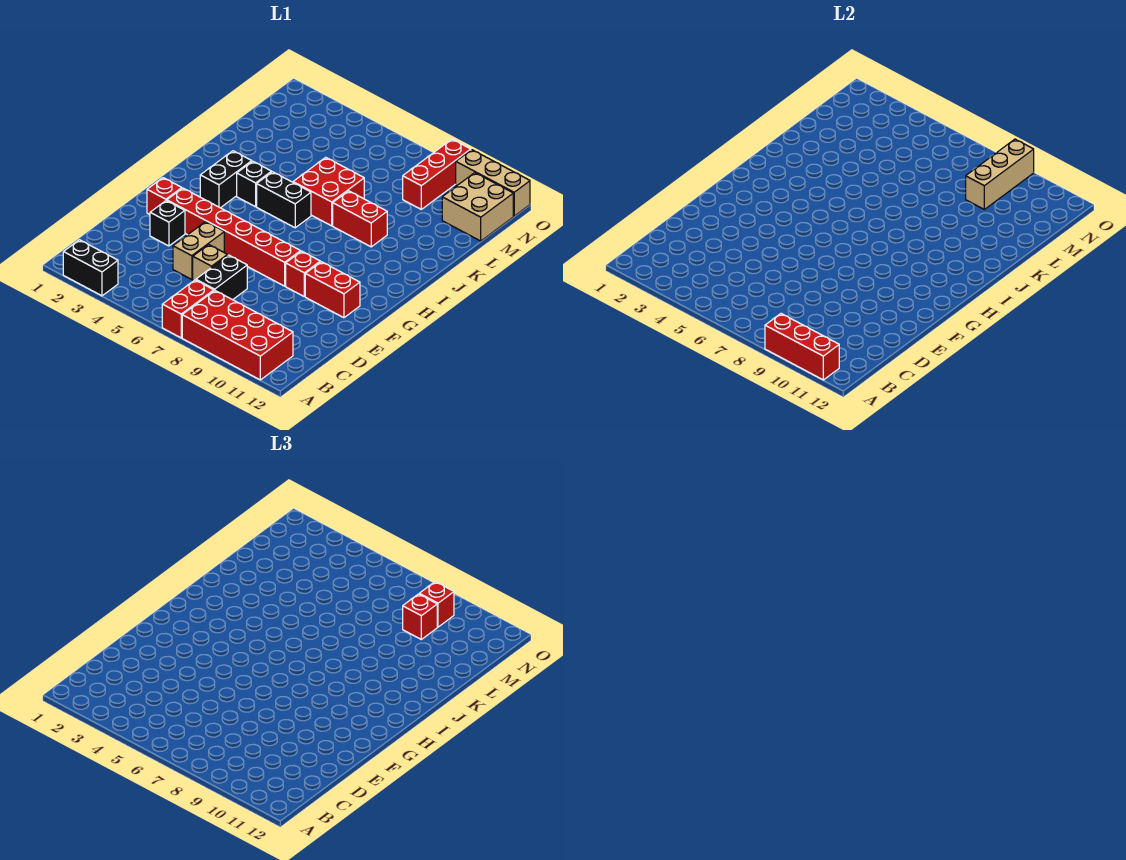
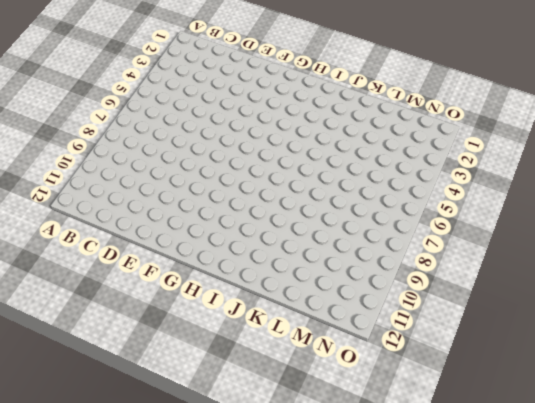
none -> black brick A2:A3 level 1
none -> red brick A7:B7 level 1
none -> red brick A8:B11 level 1

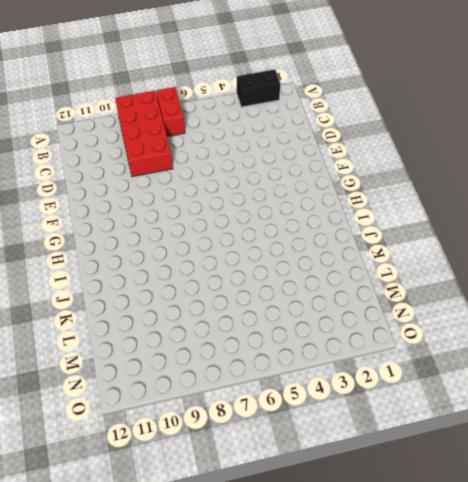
red brick A8:D9 level 1 -> red brick A8:B11 level 1
none -> black brick C7:D7 level 1
none -> tan brick D5:E5 level 1
none -> tan brick D6 level 1

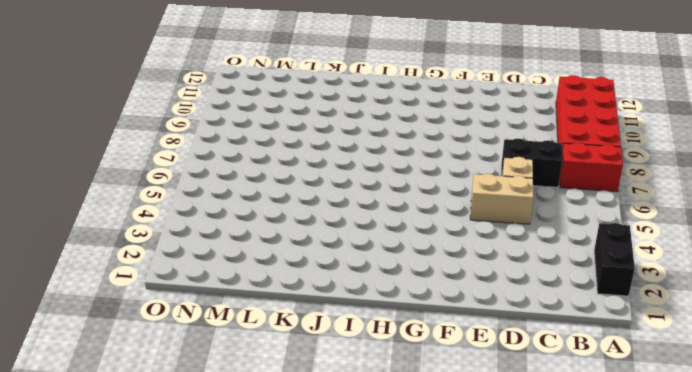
none -> black brick E3 level 1
none -> red brick F2 level 1
none -> red brick F3:F8 level 1

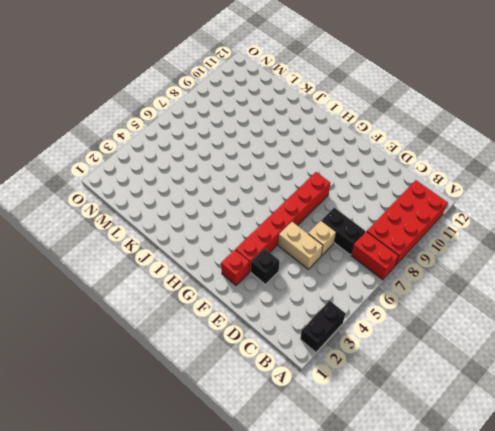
none -> red brick F9 level 1
none -> red brick F10:F11 level 1
none -> black brick H3:I3 level 1

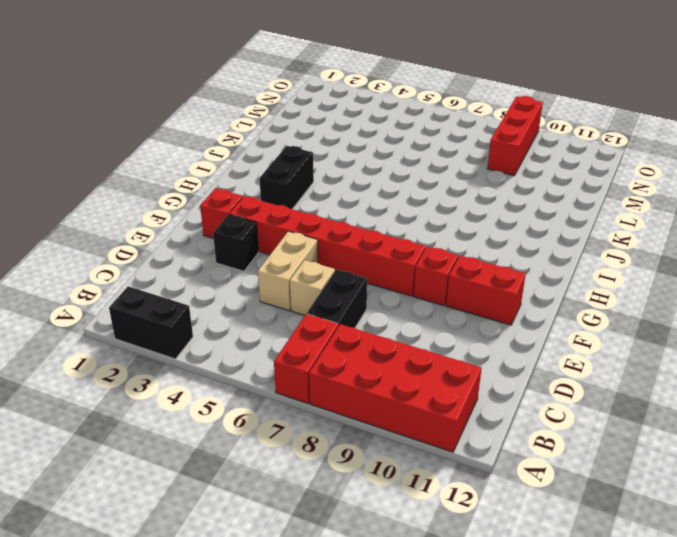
none -> black brick I4 level 1
none -> black brick I5:I6 level 1
none -> red brick J6:K7 level 1

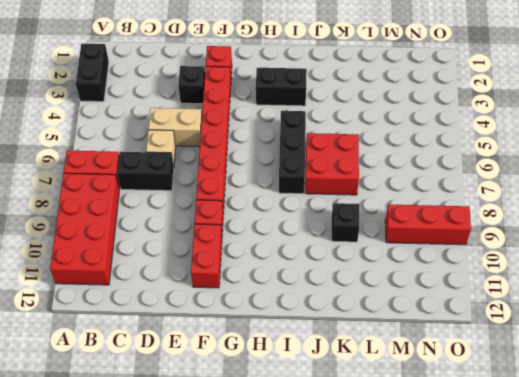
black brick I5:I7 level 1 -> black brick I5:I6 level 1
black brick K9 level 1 -> black brick I4 level 1
none -> red brick J8:J9 level 1
none -> tan brick M11:N12 level 1
none -> tan brick O10:O12 level 1

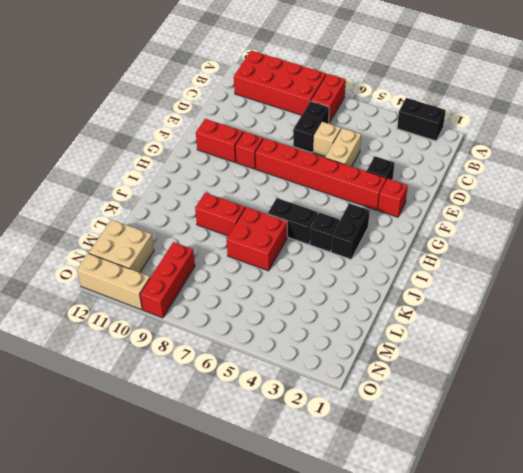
none -> red brick A9:A11 level 2
none -> tan brick M9:O9 level 2
none -> red brick M9 level 3

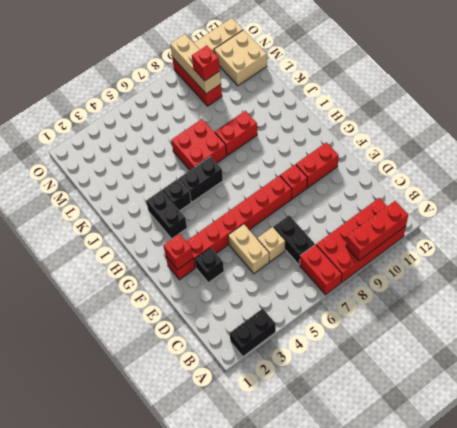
red brick F2 level 2 -> red brick N9 level 3

